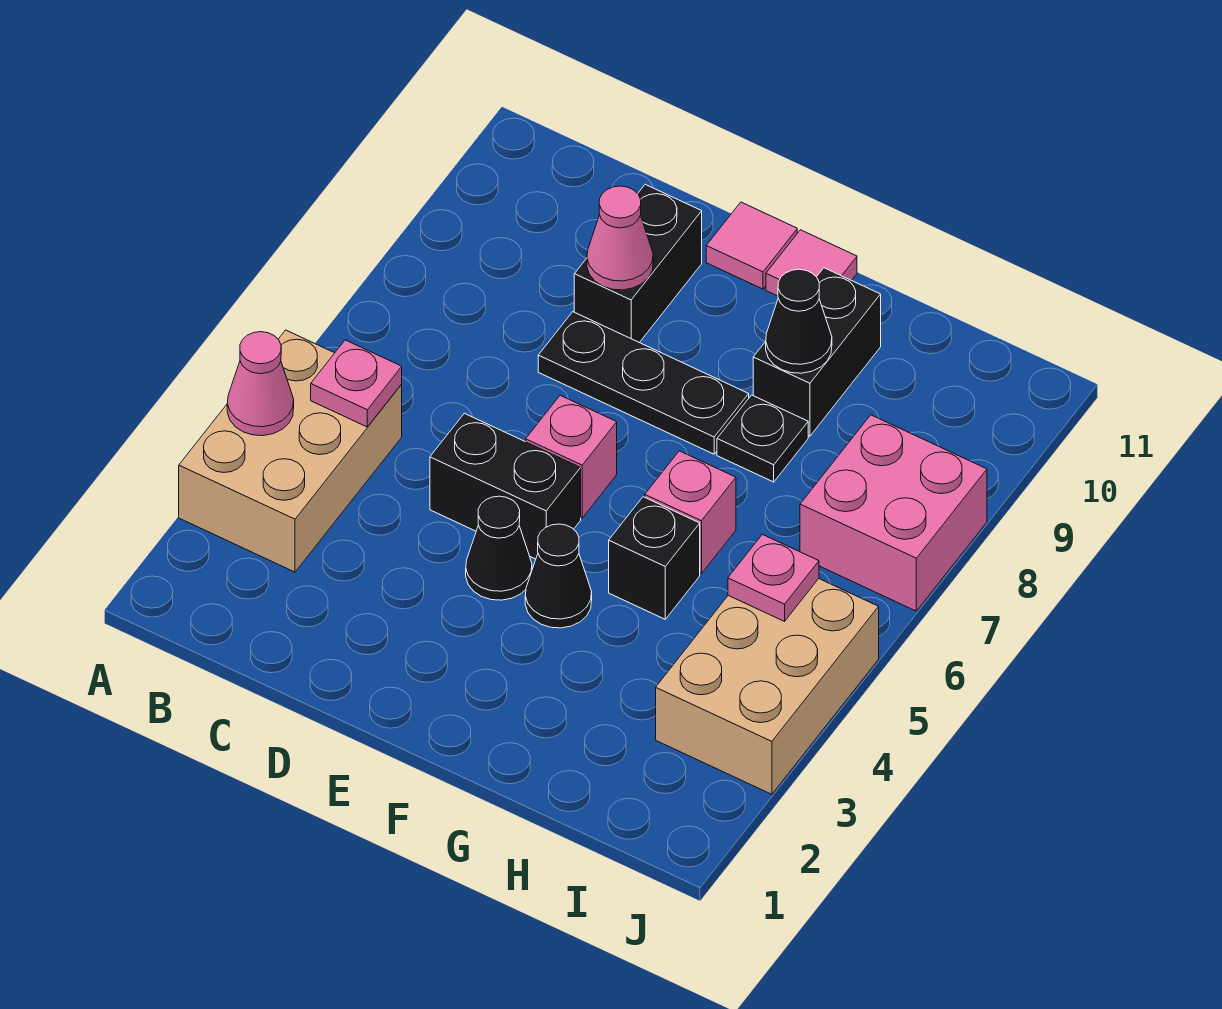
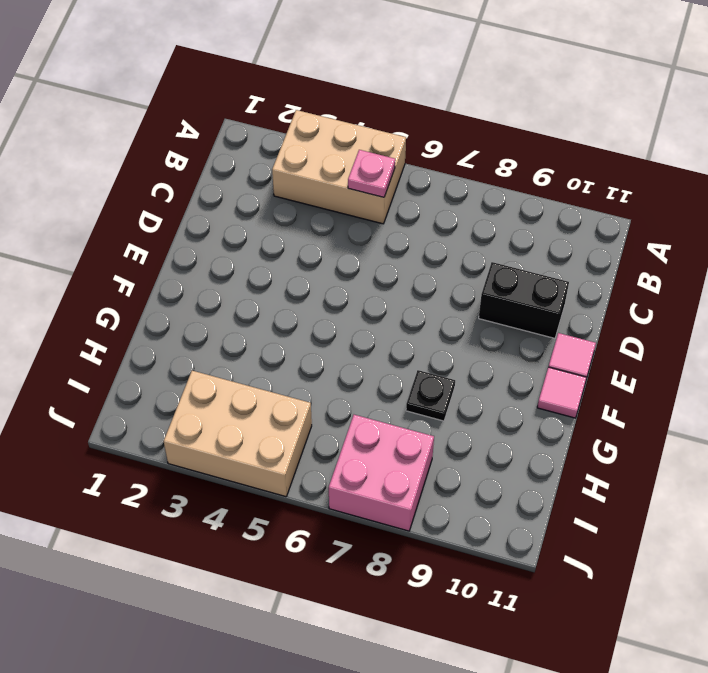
none -> black brick D5:E5 level 1
none -> black plate D8:F8 level 1
none -> black cone E4 level 1

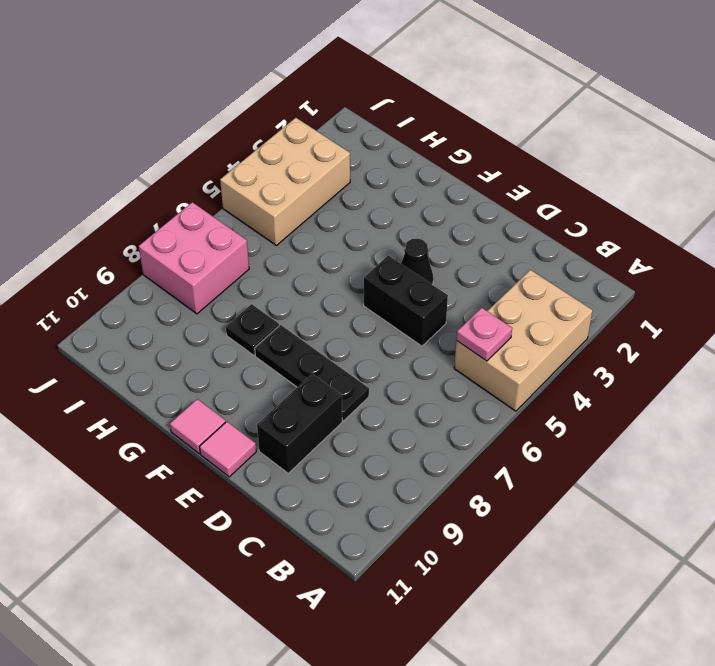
none -> pink brick E6 level 1
none -> black cone F4 level 1
none -> black brick G5 level 1

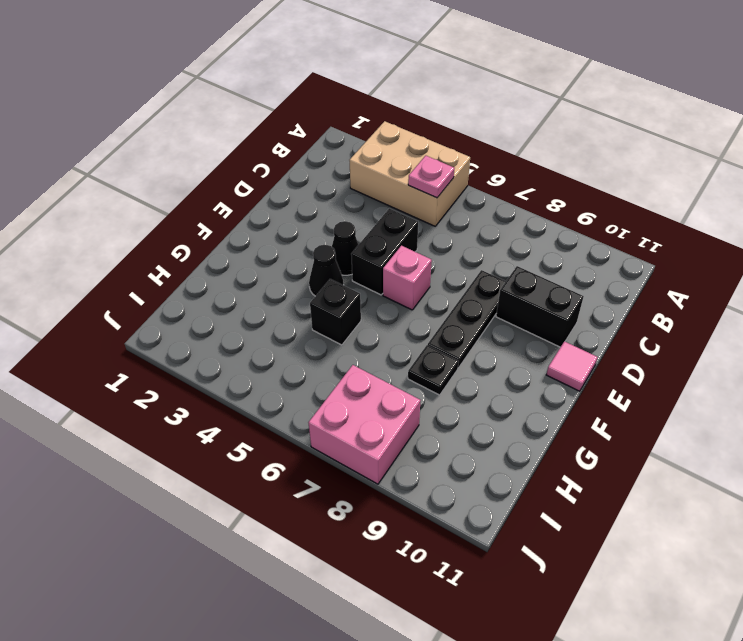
none -> pink tile F11 level 1
none -> pink brick G6 level 1
none -> black brick G9:G10 level 1

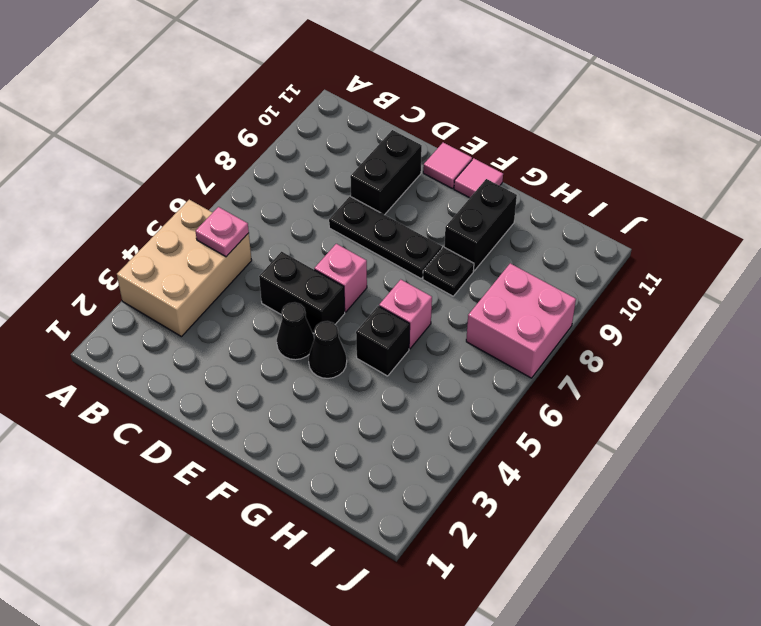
none -> tan brick I3:J5 level 1
none -> pink cone A4 level 2
none -> pink cone D9 level 2

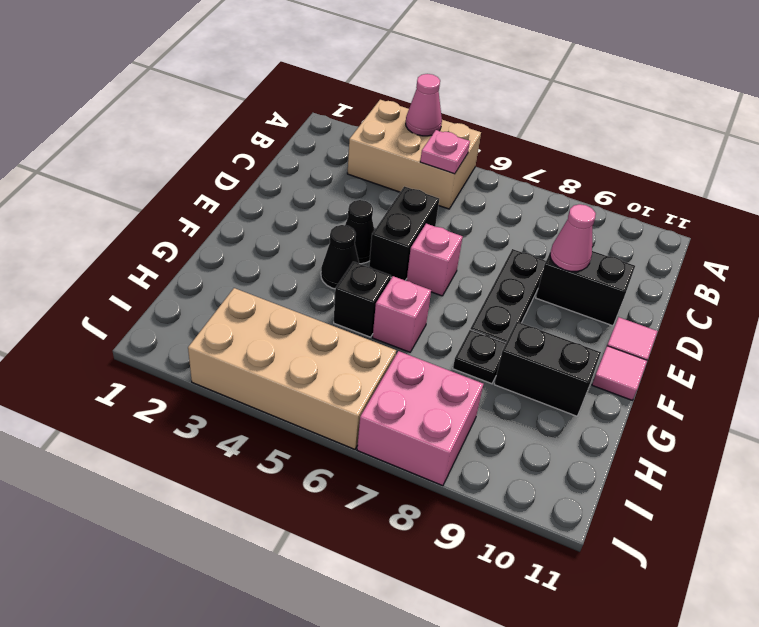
tan brick I3:J6 level 1 -> tan brick I3:J5 level 1
none -> black cone G9 level 2
none -> pink plate I5 level 2

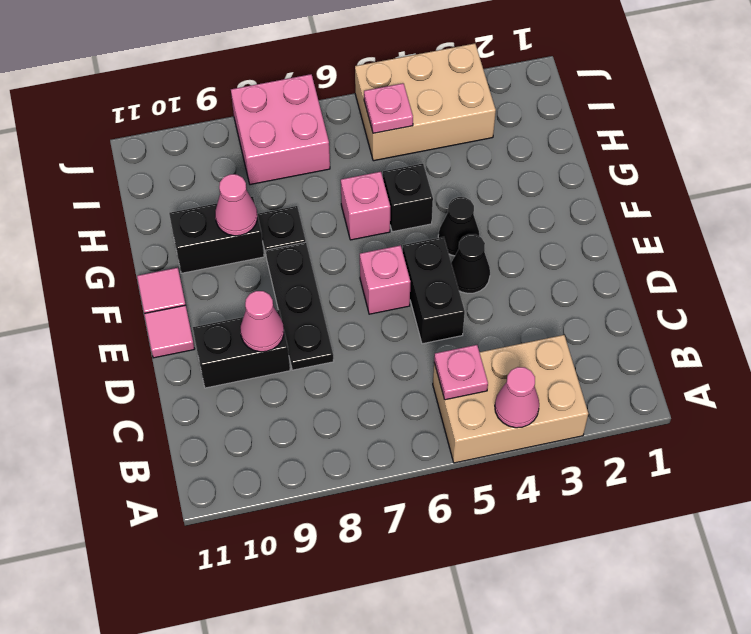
pink cone G9 level 2 -> black cone G9 level 2

